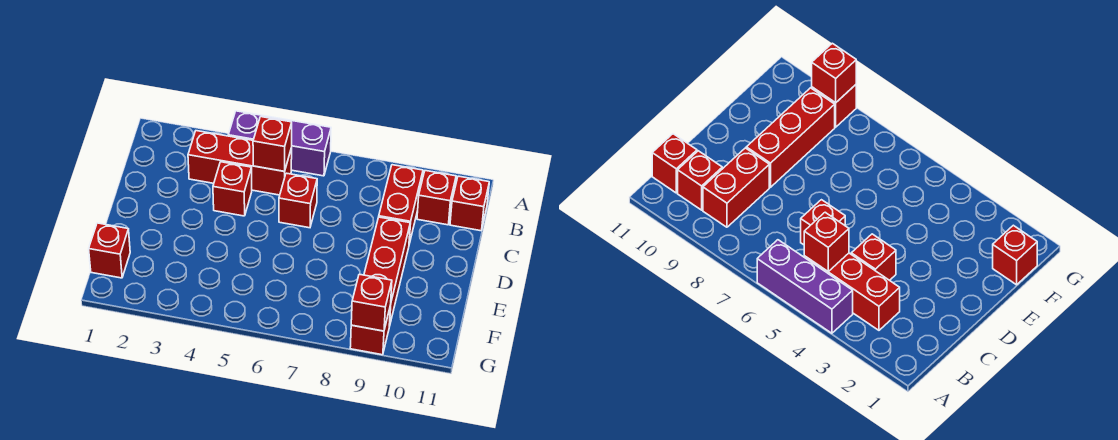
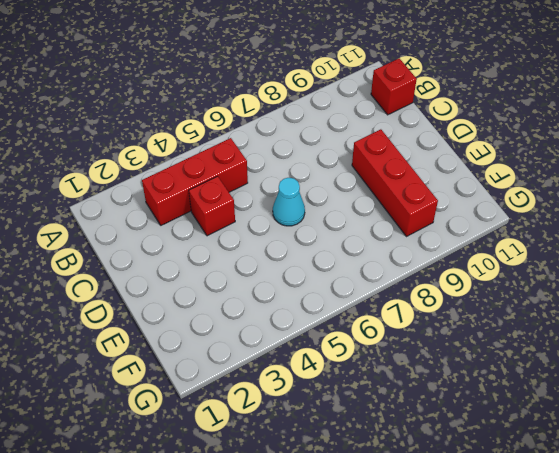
cyan cone D6 level 1 -> none
none -> purple brick A4:A6 level 1
none -> red brick B9:C9 level 1
none -> red brick B10 level 1

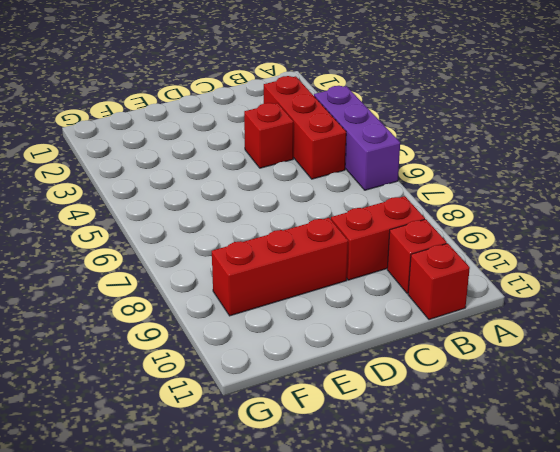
none -> red brick C6 level 1
none -> red brick F1 level 1
none -> red brick G9 level 1

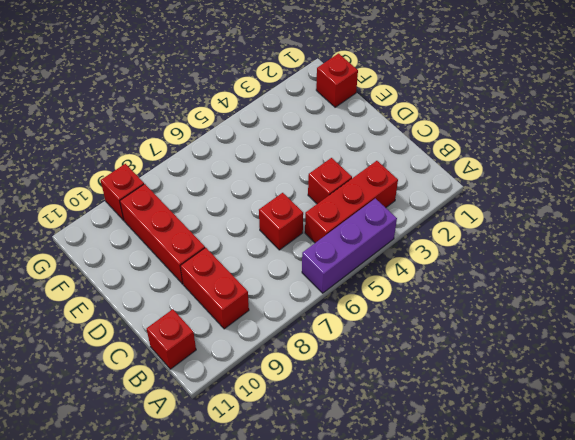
none -> red brick B10 level 1
none -> red brick B5 level 2
none -> red brick G9 level 2

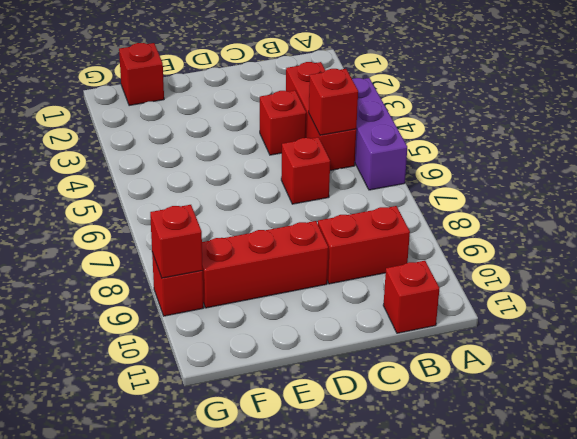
none -> red brick B10 level 1

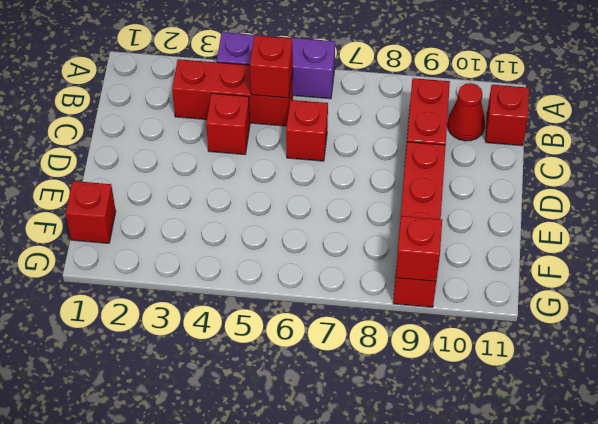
red cone B10 level 1 -> red brick B10 level 1

